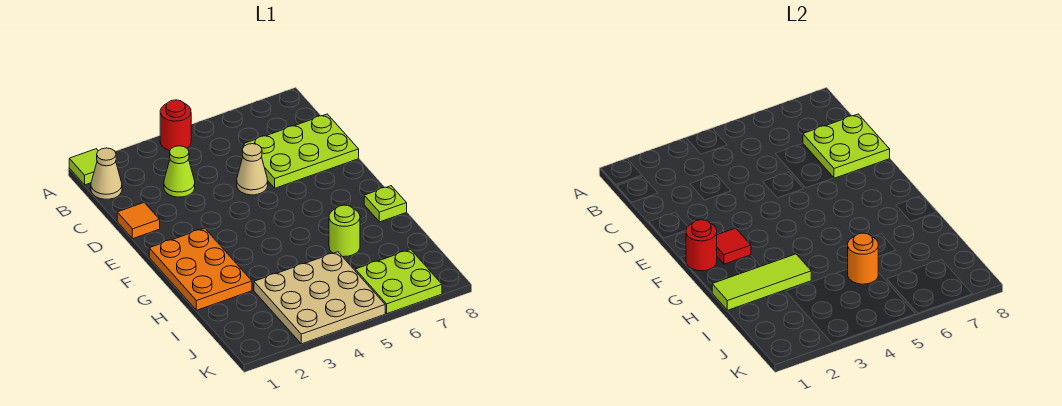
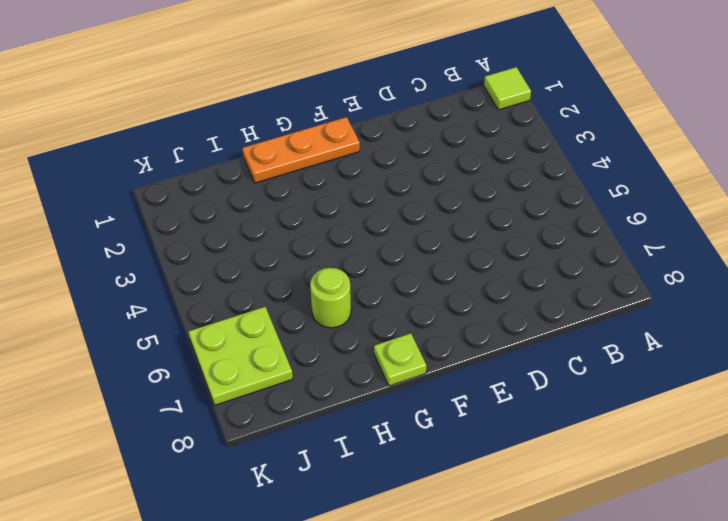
orange plate F1:H1 level 1 -> orange plate F1:H2 level 1
none -> red round brick A4 level 1
none -> tan cone B1 level 1
none -> lime cone C3 level 1

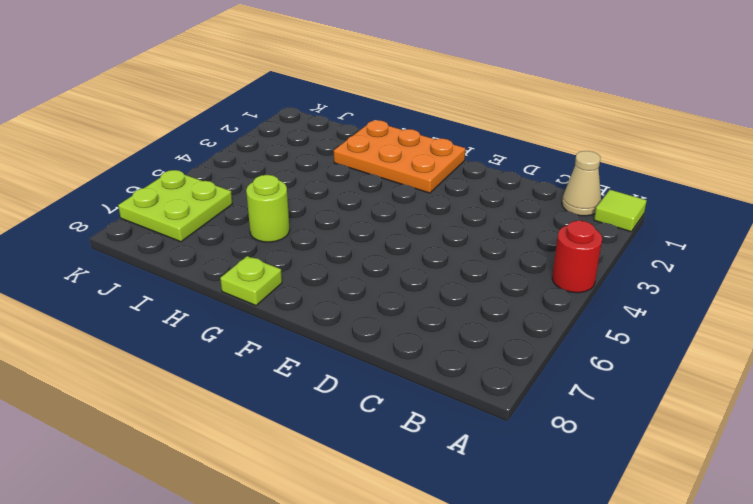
none -> lime cone C3 level 1
none -> lime plate C6:D8 level 1
none -> orange tile D1 level 1

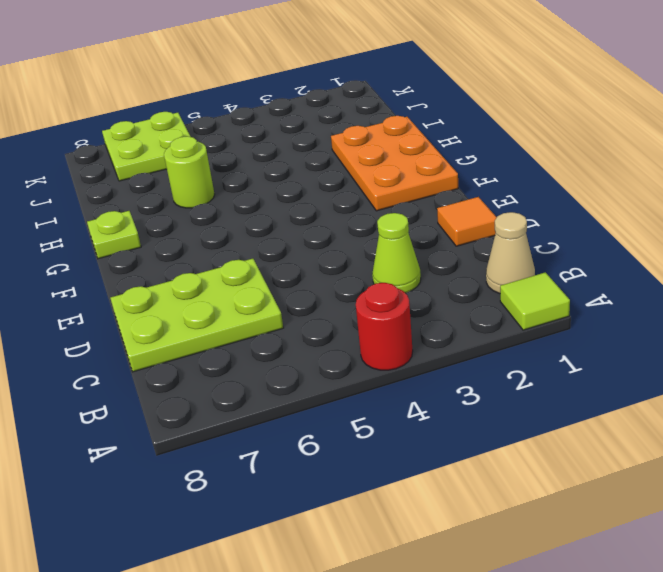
none -> tan cone D5 level 1
none -> tan plate I3:K5 level 1
none -> lime plate C7:D8 level 2

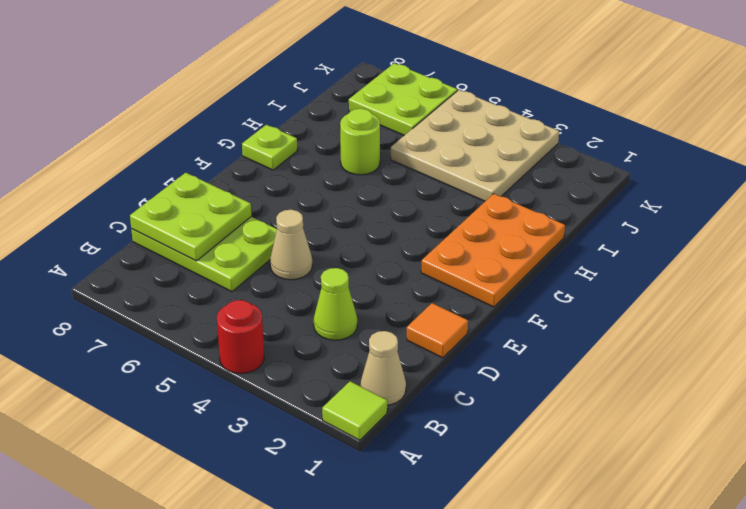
none -> red round brick F1 level 2
none -> red tile F2 level 2
none -> lime tile H1:H3 level 2

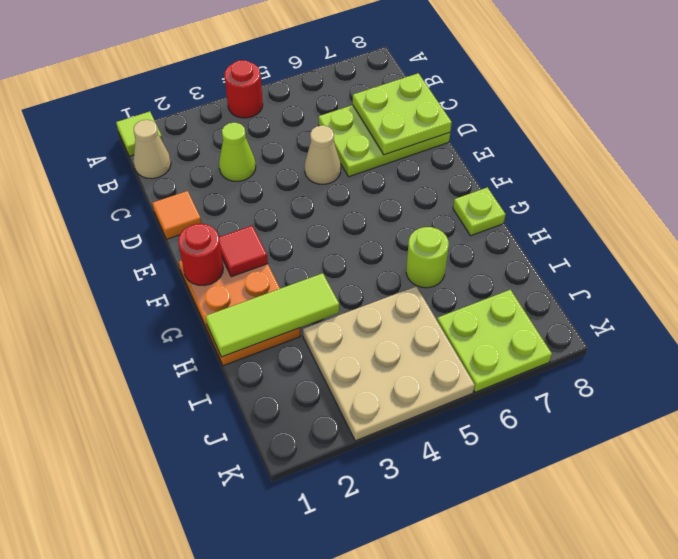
none -> orange round brick I5 level 2

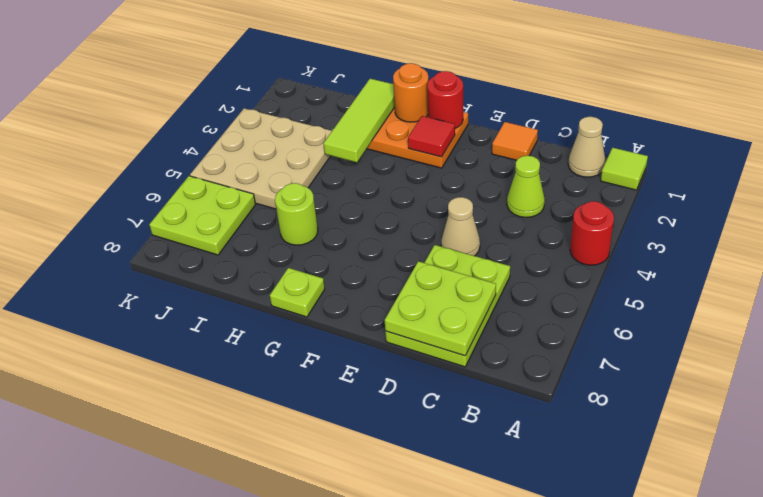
orange round brick G1 level 2 -> orange round brick I5 level 2

